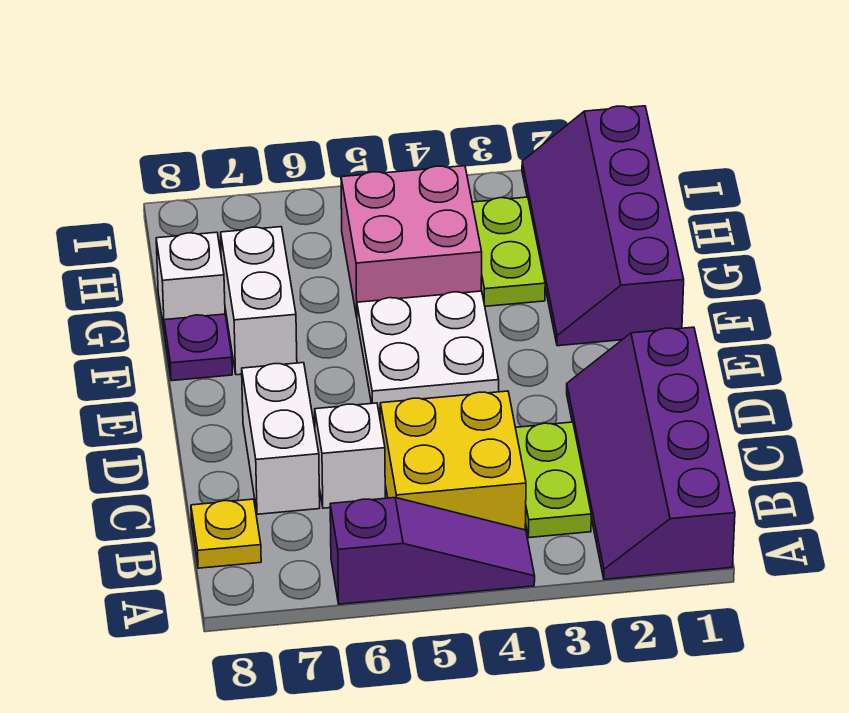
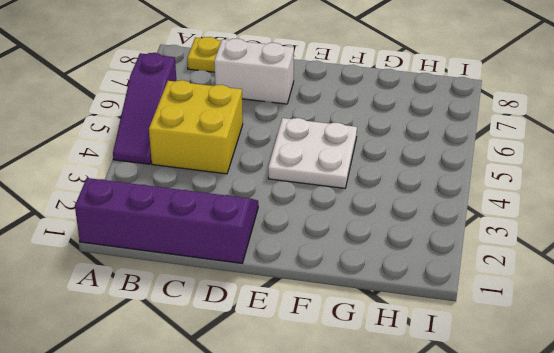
none -> lime plate B3:C3 level 1
none -> white brick C6 level 1
none -> purple slope F1:I2 level 1 top 1

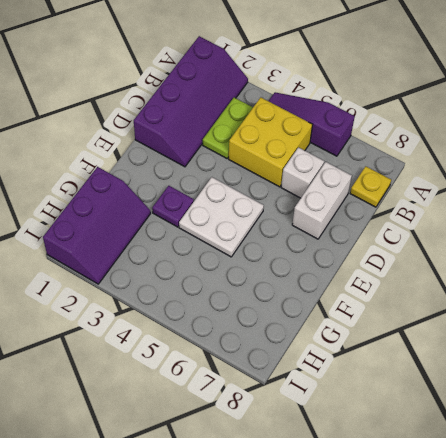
purple plate F3 level 1 -> purple plate F8 level 1
purple slope G1:I2 level 1 top 1 -> purple slope F1:I2 level 1 top 1
none -> white brick F7:G7 level 1
none -> lime plate G3:H3 level 1
none -> pink brick G4:H5 level 1

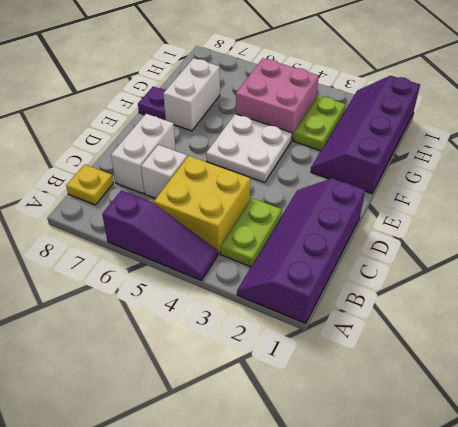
none -> white brick G8 level 1

